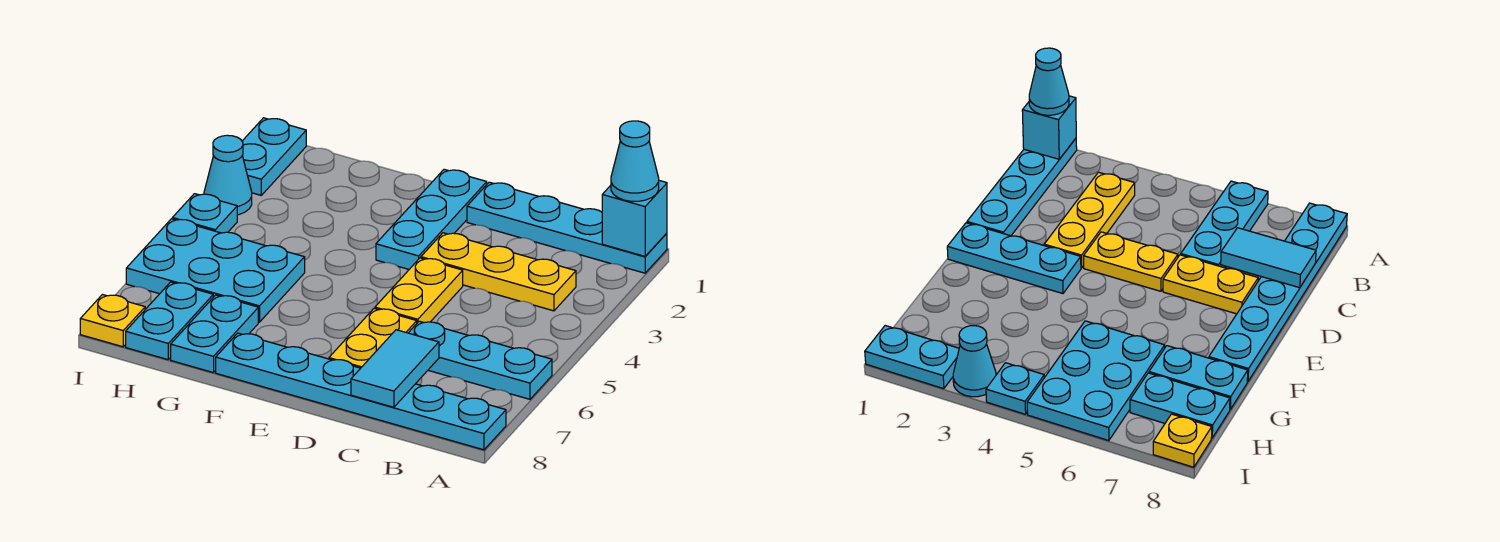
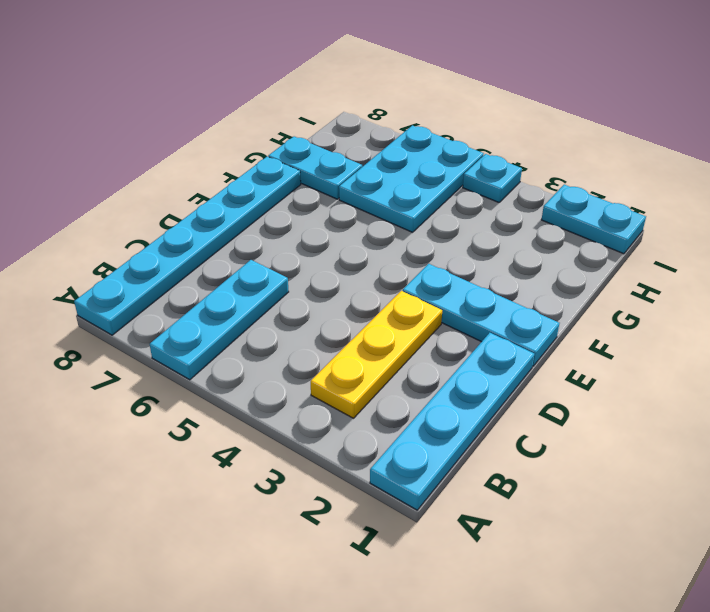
none -> yellow plate D4:D5 level 1
none -> yellow plate D6:D7 level 1
none -> cyan plate H7:H8 level 1

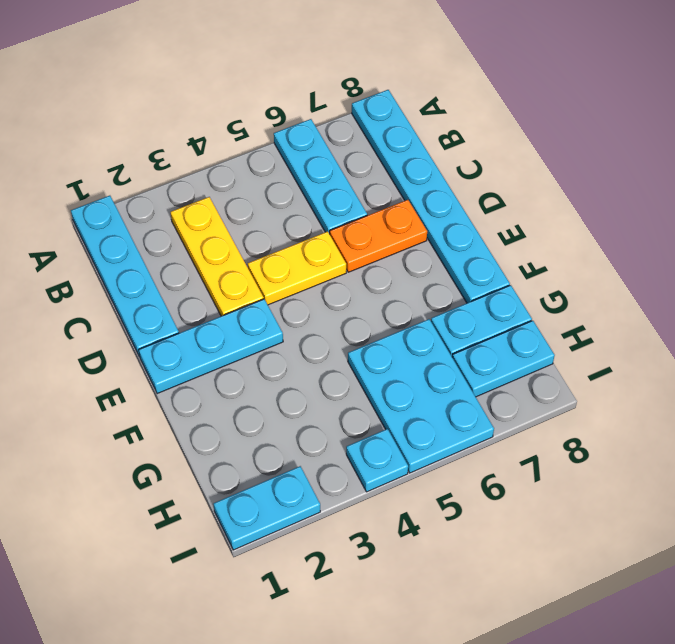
orange plate D6:D7 level 1 -> yellow plate D6:D7 level 1
none -> cyan cone I3 level 1
none -> yellow plate I8 level 1
none -> cyan brick A1 level 2

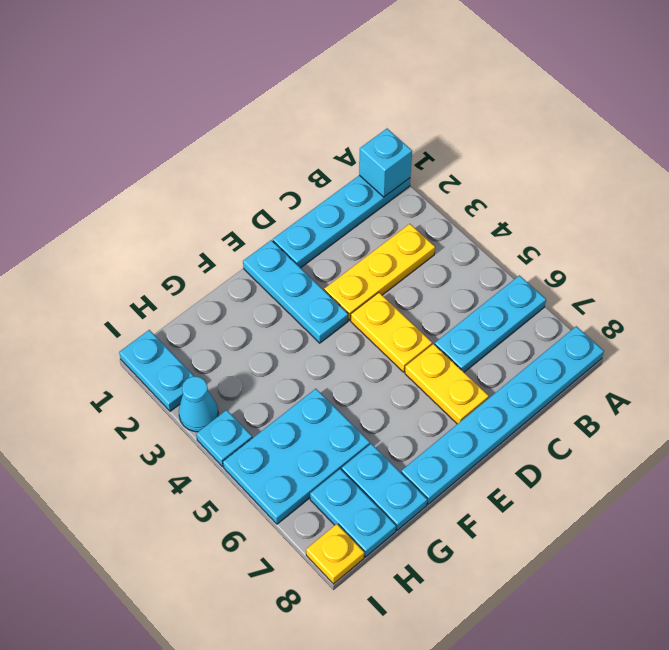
none -> cyan tile C7:C8 level 2
none -> cyan cone A1 level 3

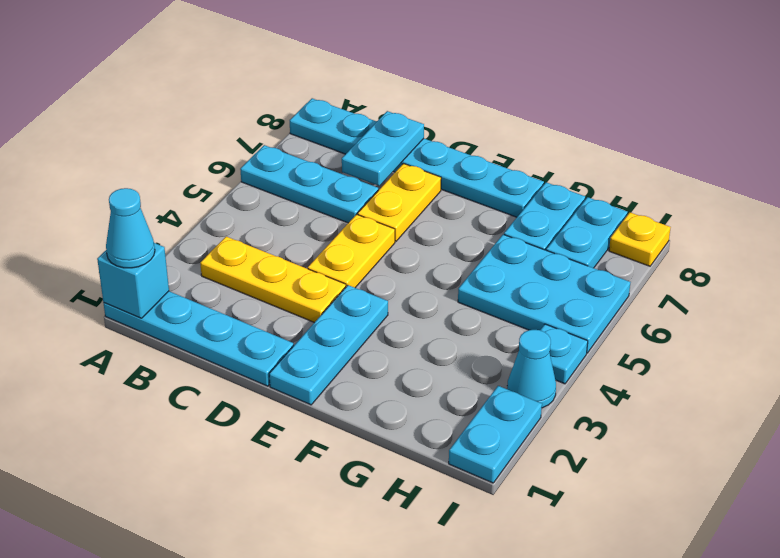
cyan plate C7:C8 level 2 -> cyan tile C7:C8 level 2

